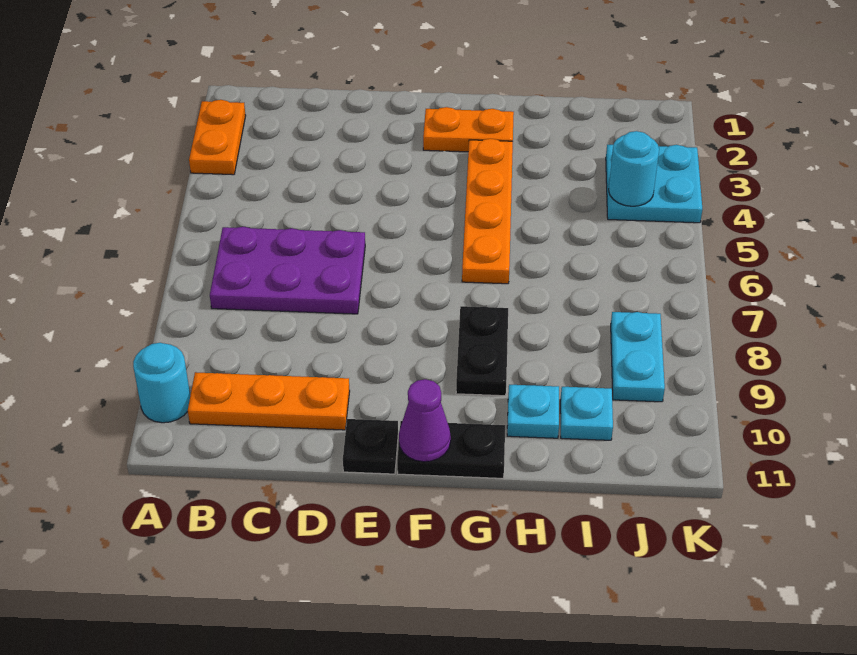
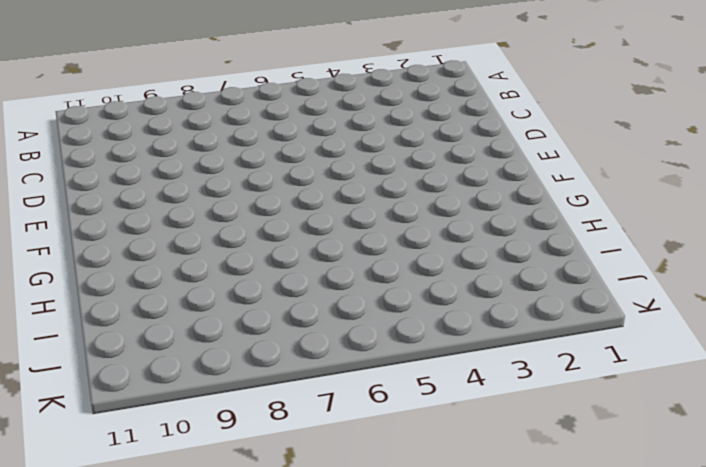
none -> orange plate A2:A3 level 1
none -> cyan round brick A10 level 1
none -> purple plate B6:D7 level 1

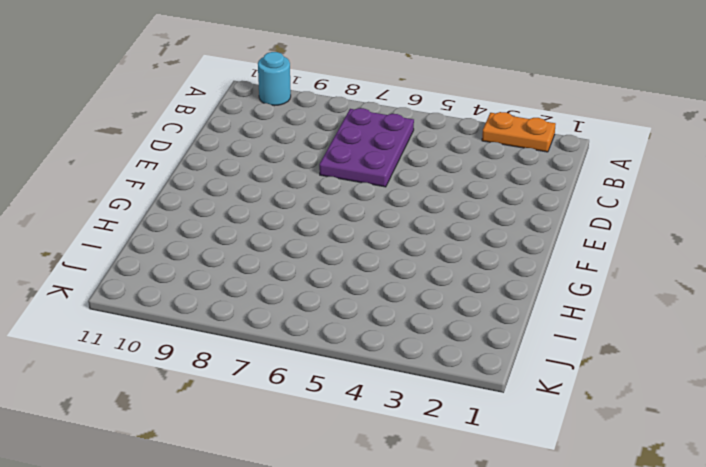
none -> orange plate B10:D10 level 1
none -> black plate E11 level 1
none -> orange plate F2:G2 level 1

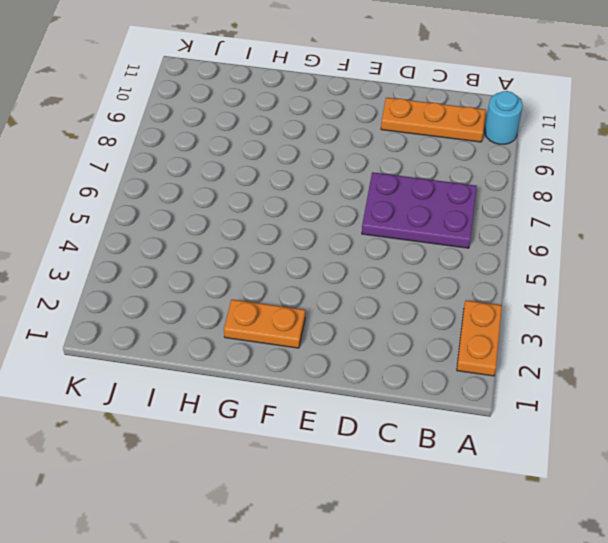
none -> black plate E11 level 1
none -> black plate F11:G11 level 1
none -> orange plate G3:G6 level 1

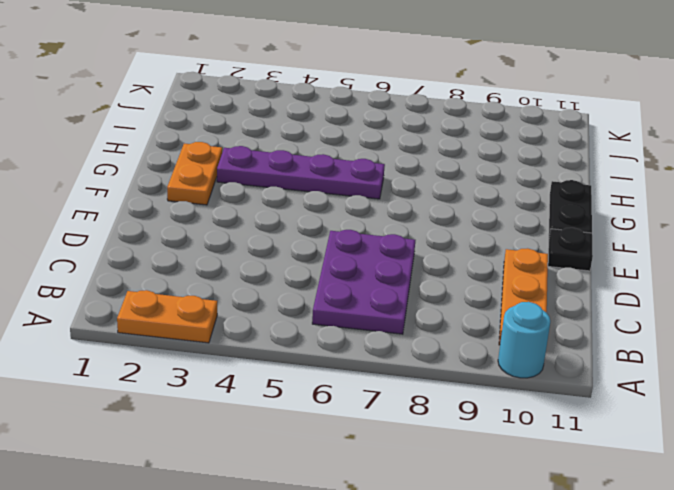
purple plate G3:G6 level 1 -> orange plate G3:G6 level 1
none -> black plate G8:G9 level 1
none -> cyan plate H10 level 1
none -> cyan plate I10 level 1

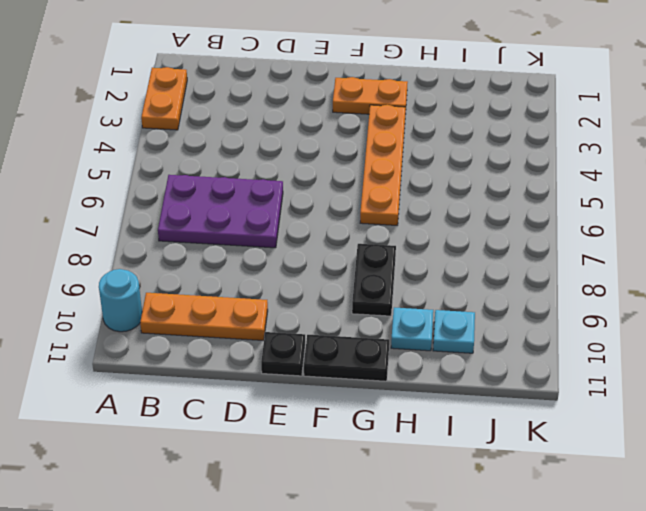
none -> cyan plate J3:K4 level 1
none -> cyan plate J8:J9 level 1
none -> purple cone F11 level 2

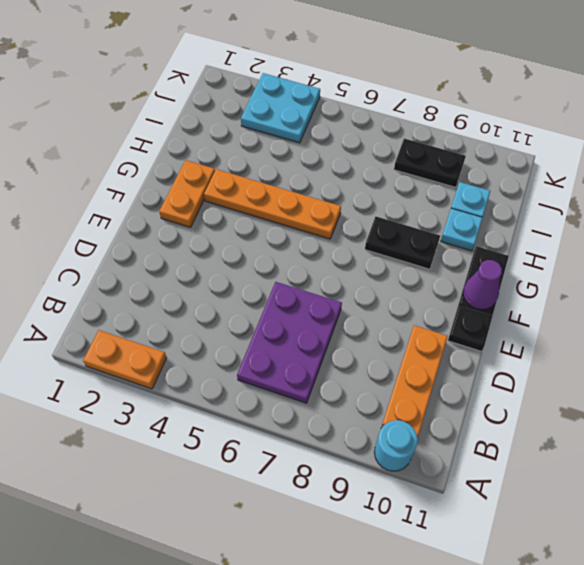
black plate J8:J9 level 1 -> cyan plate J8:J9 level 1
none -> cyan round brick J4 level 2

